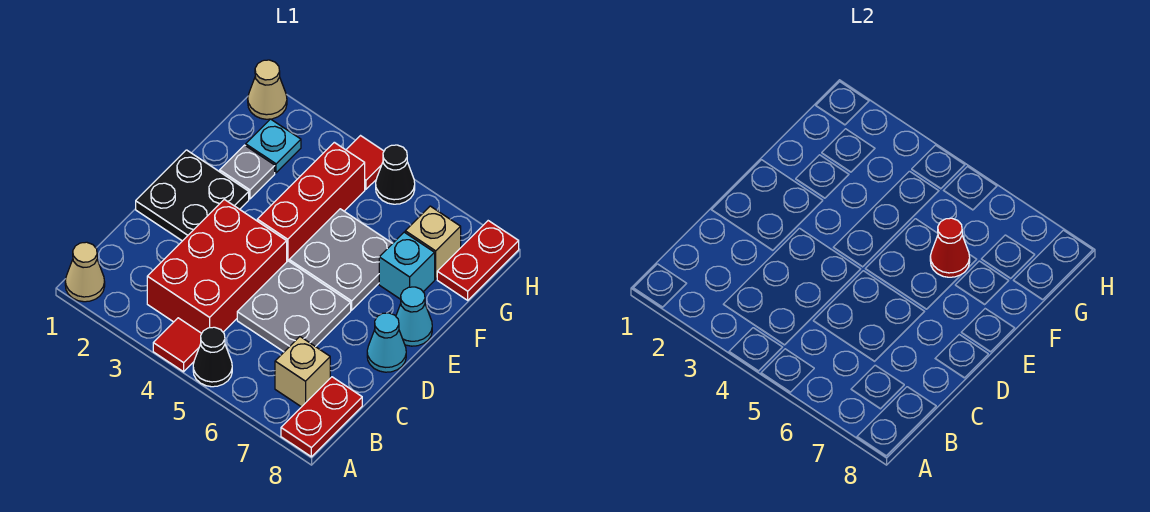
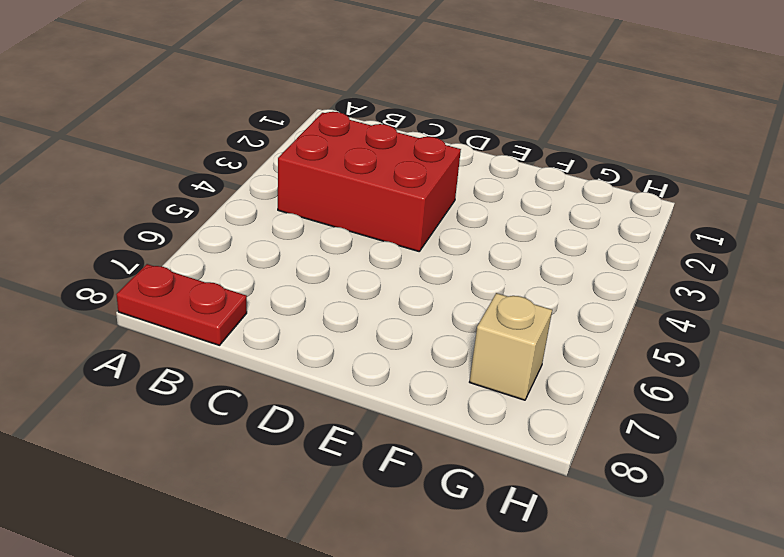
none -> tan cone A1 level 1
none -> red tile A4 level 1
none -> black cone A5 level 1

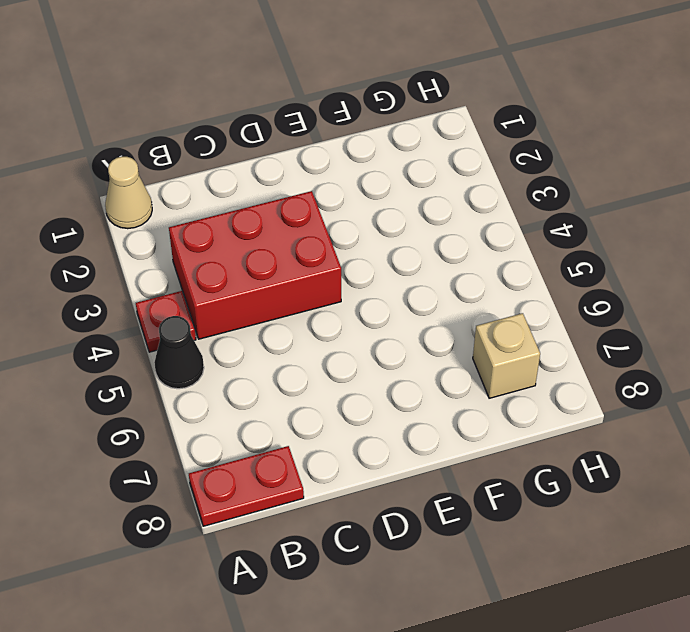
red plate A4 level 1 -> red tile A4 level 1
none -> tan brick B7 level 1
none -> grey plate C5:D6 level 1
none -> black plate D1:E2 level 1

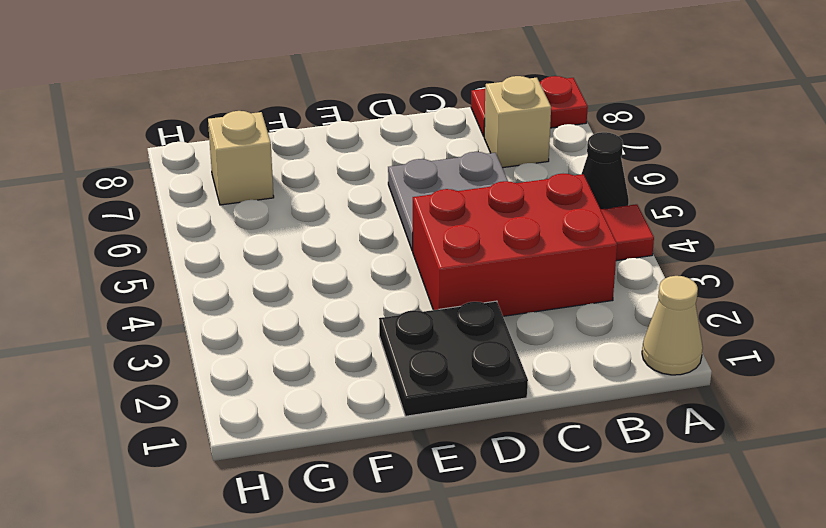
none -> cyan cone D8 level 1
none -> red brick E4:G4 level 1
none -> grey plate E5:F6 level 1

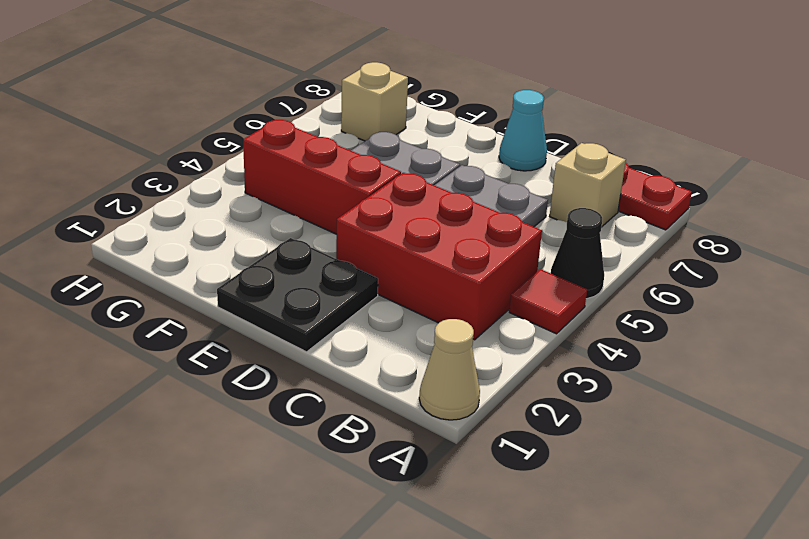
none -> cyan cone E8 level 1
none -> grey plate F2 level 1
none -> cyan brick F7 level 1

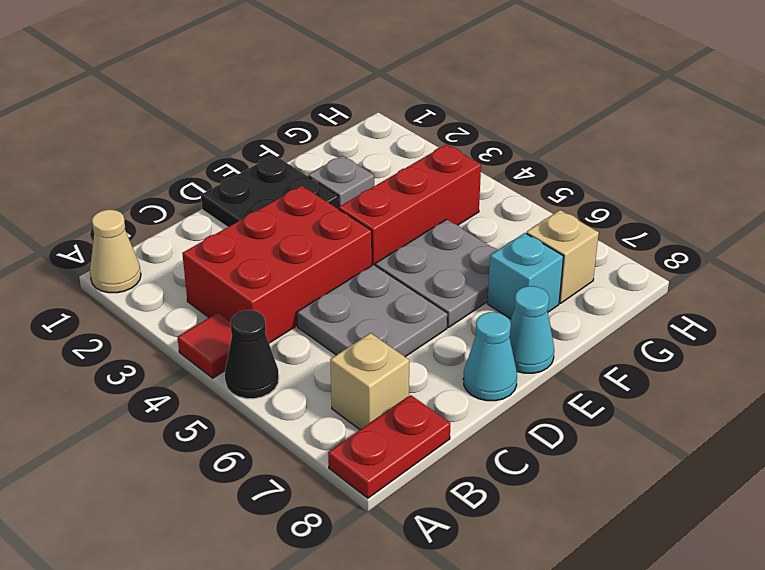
none -> cyan plate G2 level 1
none -> red plate G8:H8 level 1
none -> tan cone H1 level 1

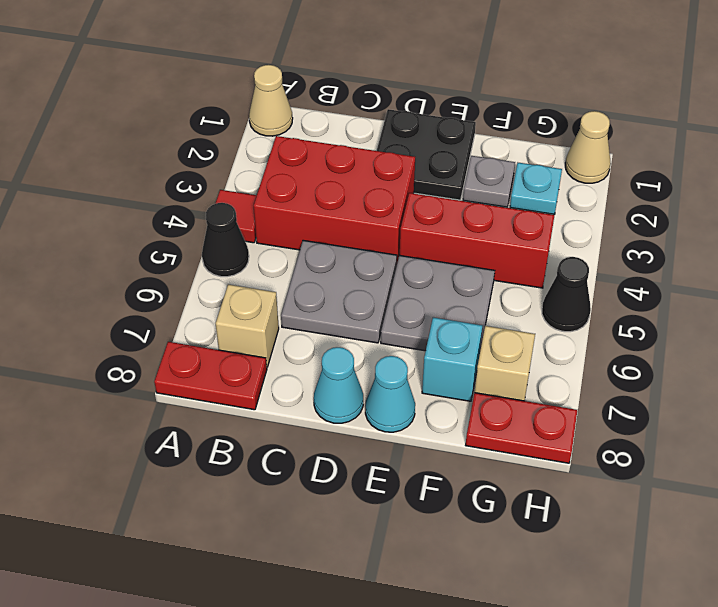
none -> red tile H4 level 1
none -> red cone F6 level 2

